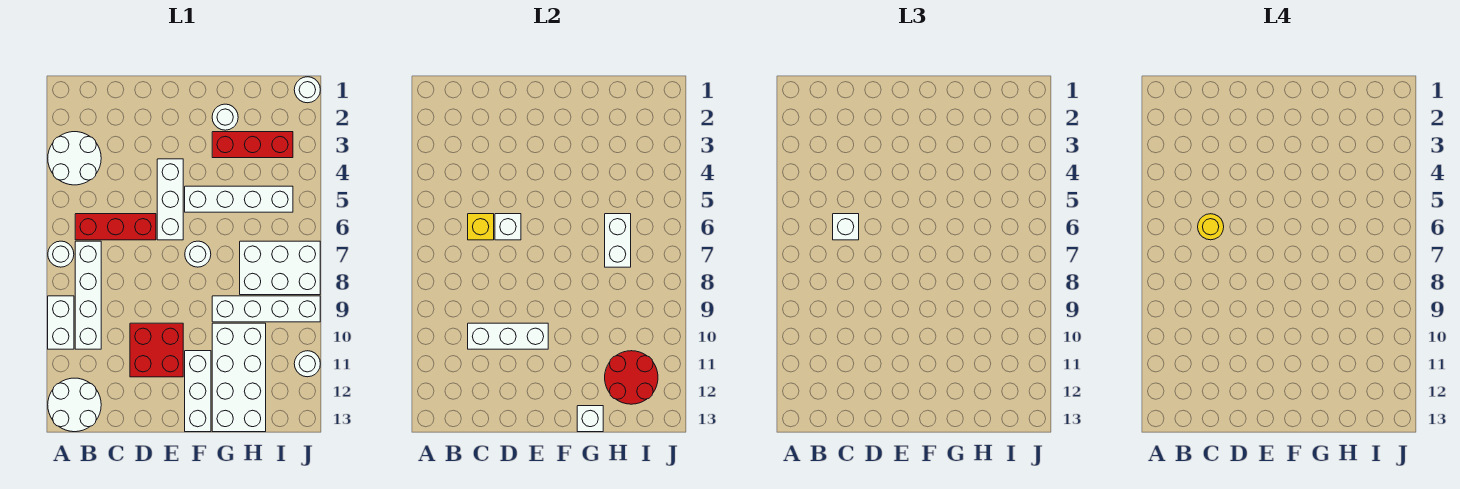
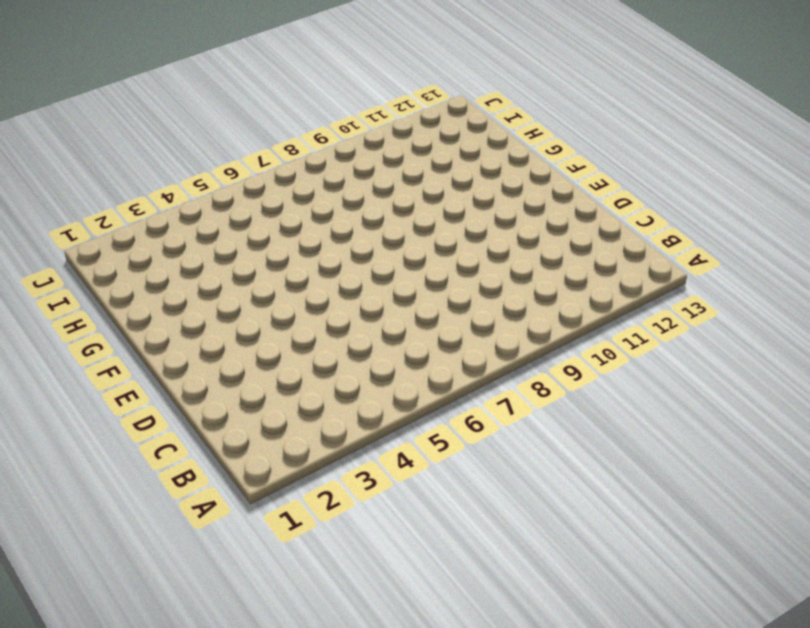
none -> white round brick A3:B4 level 1
none -> white round brick A7 level 1
none -> white brick A9:A10 level 1

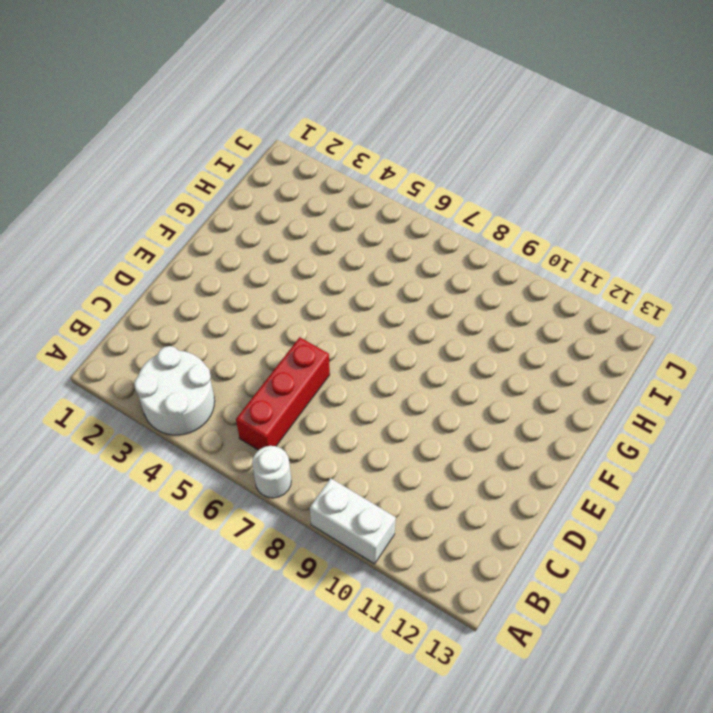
none -> white round brick A12:B13 level 1
none -> white brick B7:B10 level 1
none -> red brick D10:E11 level 1

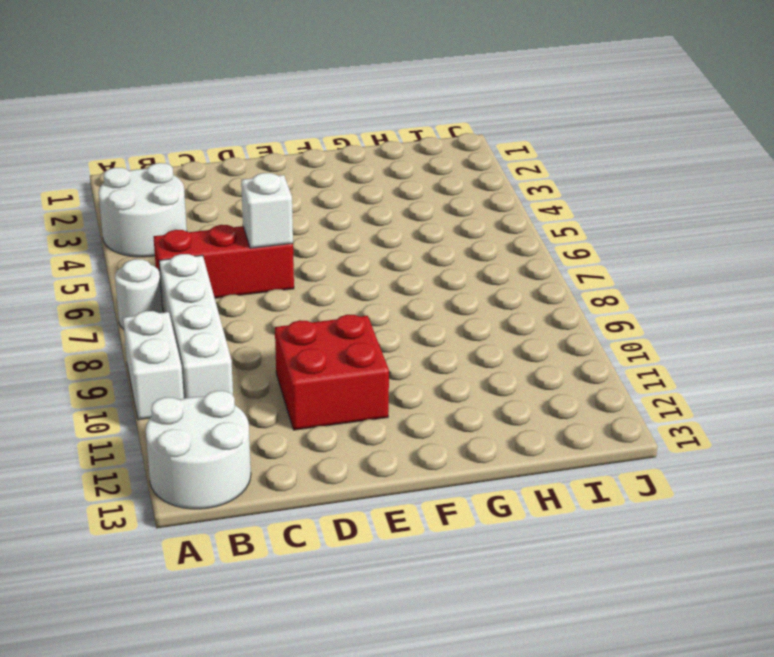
none -> white brick E4:E6 level 1
none -> white brick F5:I5 level 1
none -> white round brick F7 level 1

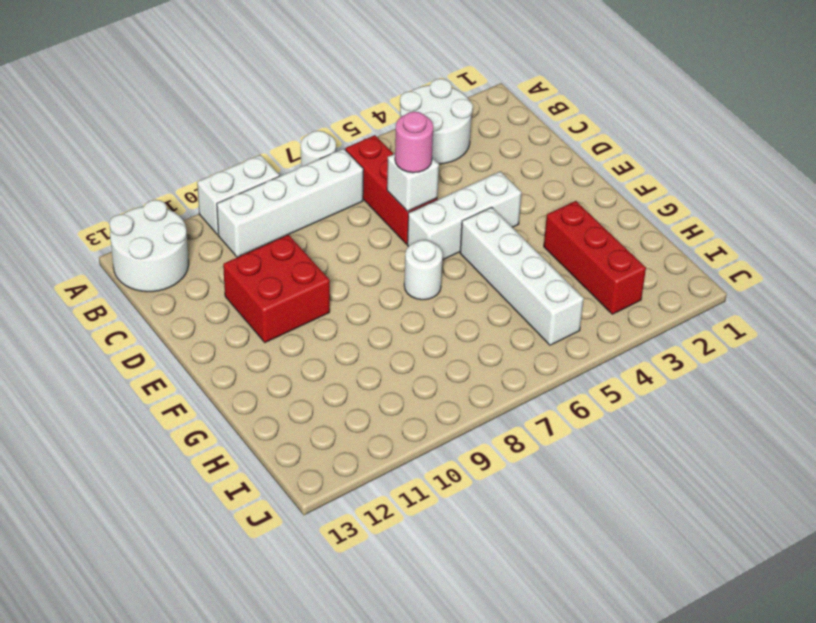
pink round brick D6 level 3 -> none
none -> white brick F11:F13 level 1
none -> white round brick G2 level 1
none -> white brick G9:J9 level 1

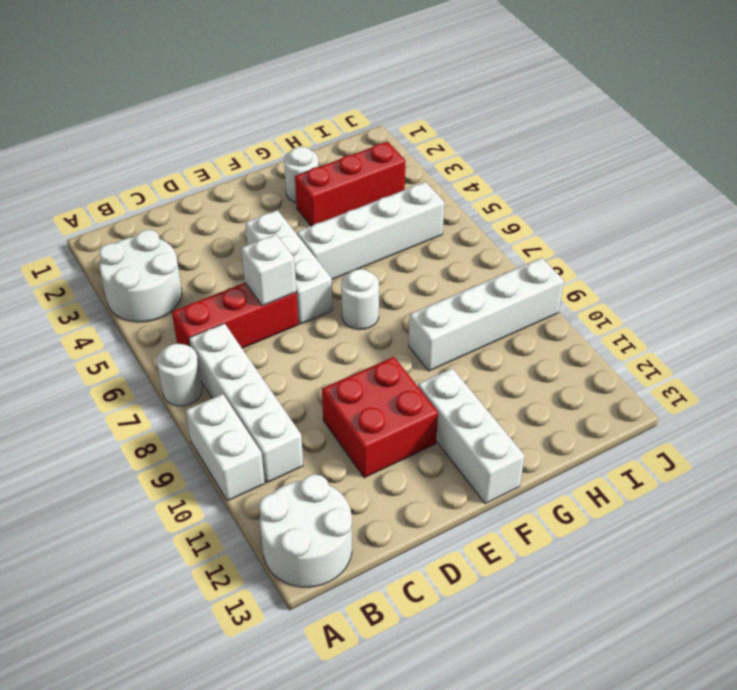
none -> white brick G10:H13 level 1
none -> white brick H7:J8 level 1
none -> white round brick J1 level 1

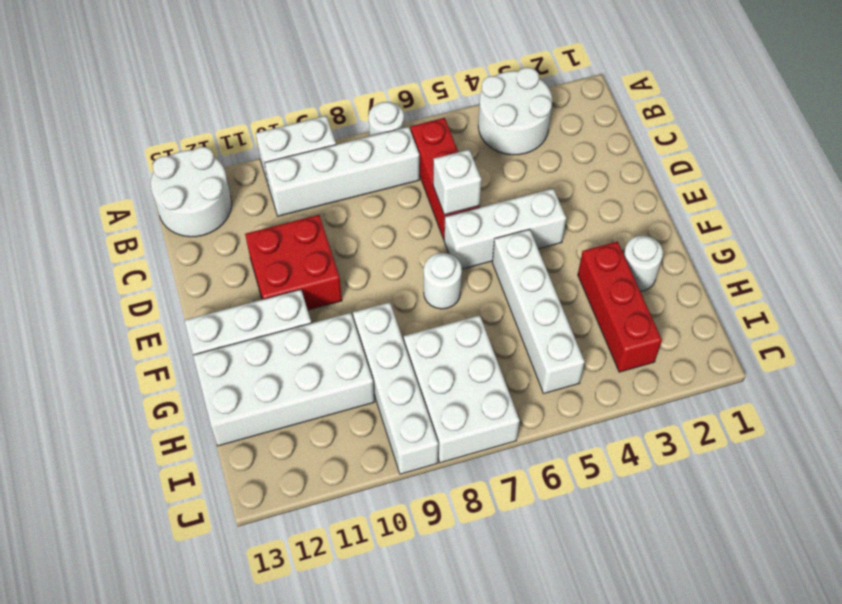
none -> white round brick J1 level 1
none -> white round brick J11 level 1
none -> yellow brick C6 level 2

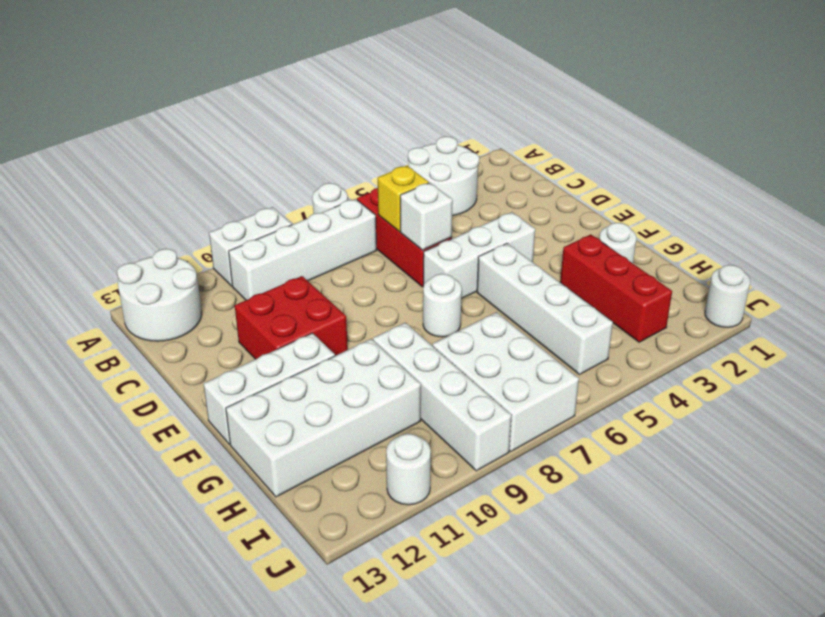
none -> white brick C10:E10 level 2
none -> white brick G13 level 2
none -> white brick H6:H7 level 2

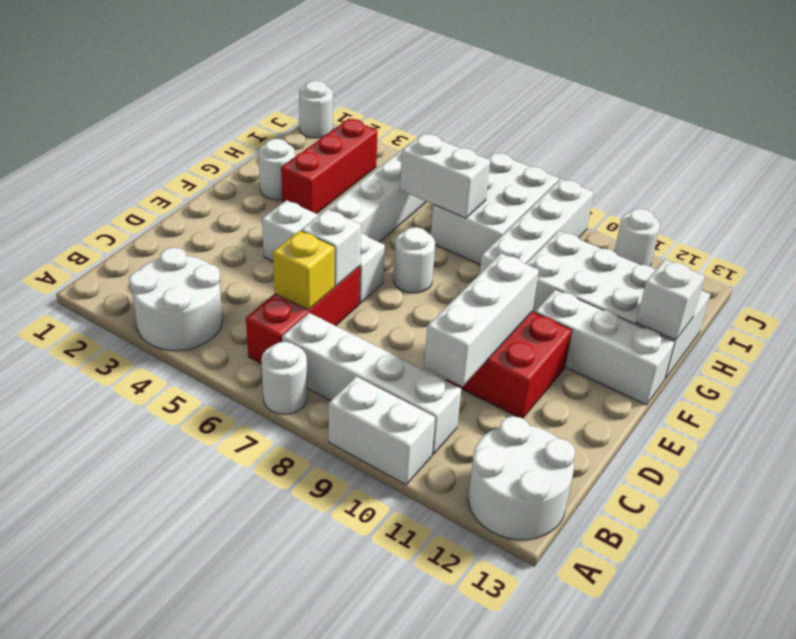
none -> red round brick H11:I12 level 2
none -> white brick C6 level 3
none -> yellow round brick C6 level 4

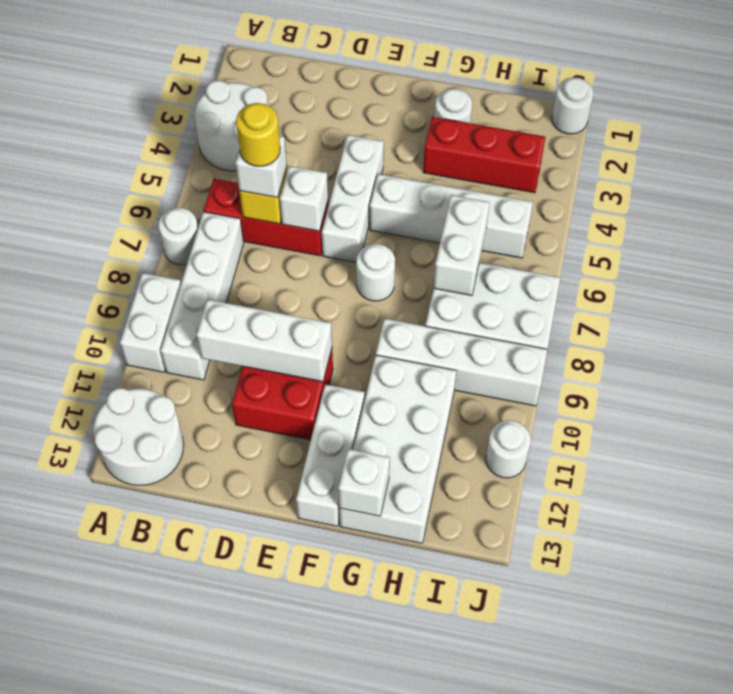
none -> red round brick H11:I12 level 2

